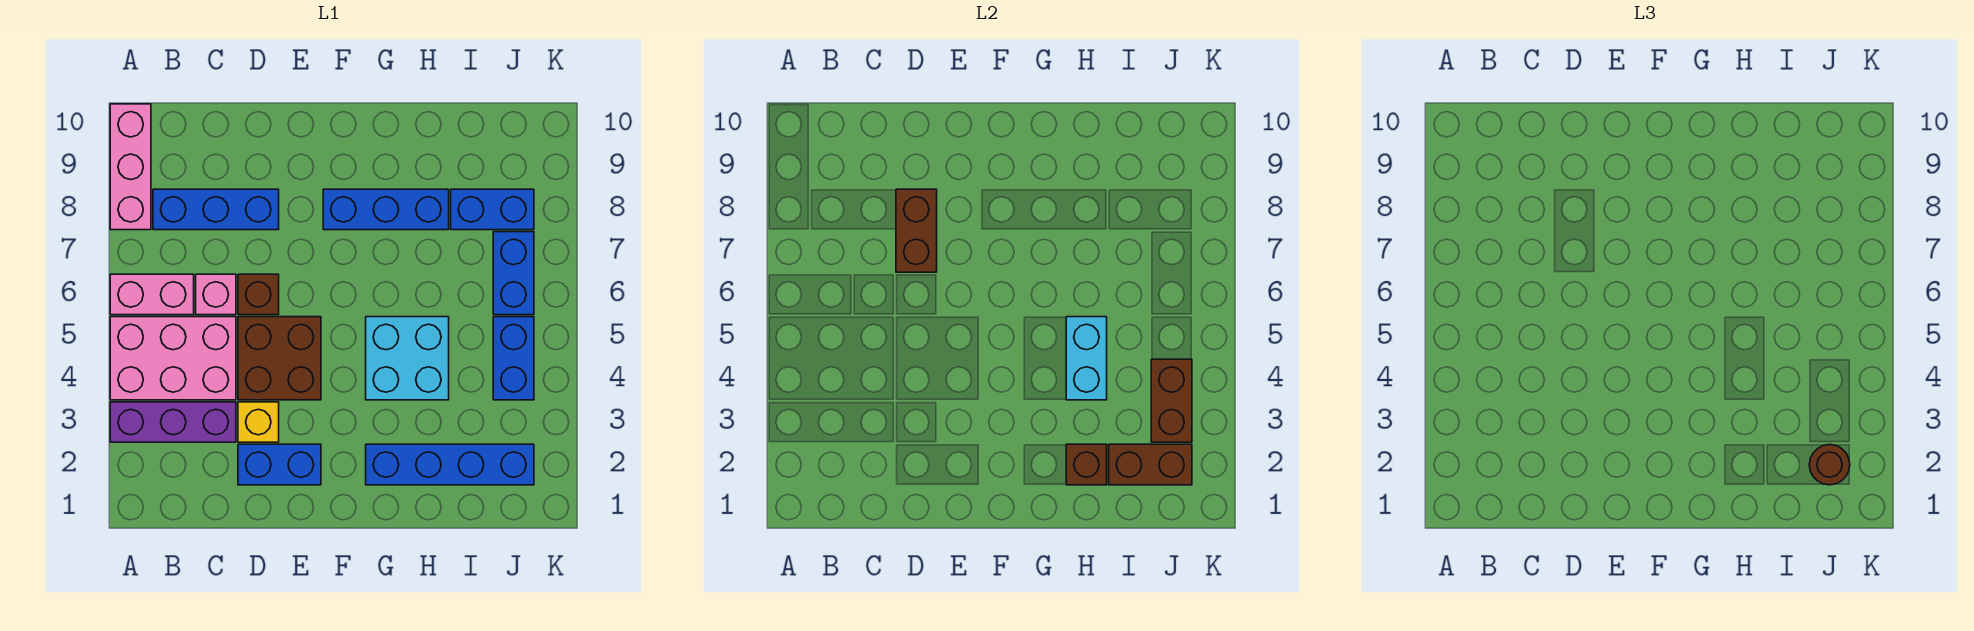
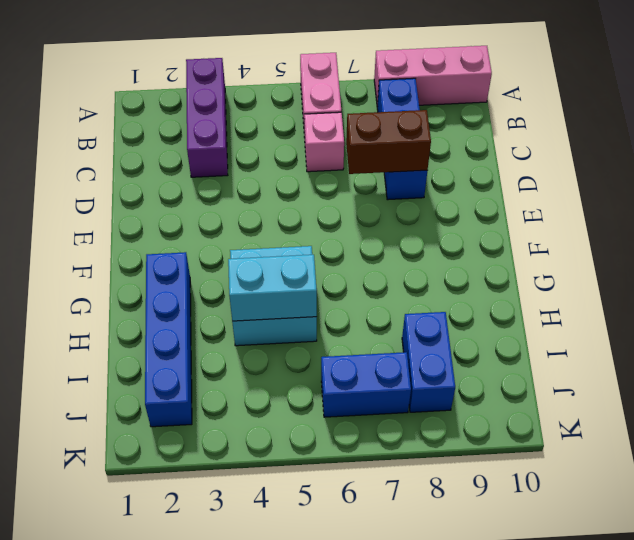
none -> pink brick A4:C5 level 1
none -> blue brick D2:E2 level 1
none -> yellow brick D3 level 1

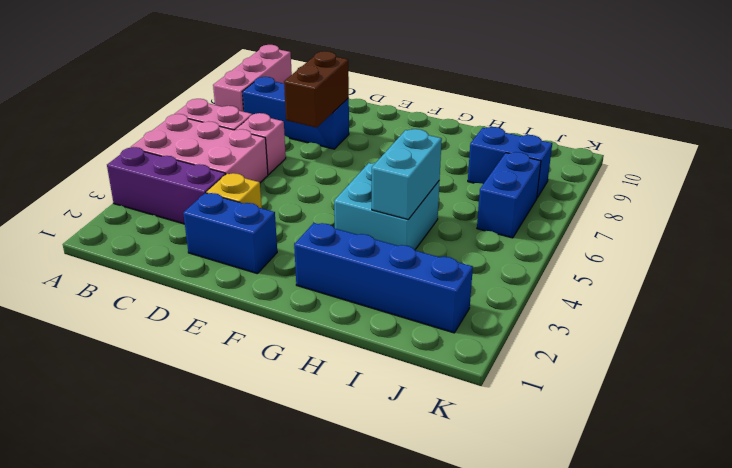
none -> brown brick D4:E5 level 1
none -> brown brick D6 level 1
none -> blue brick F8:H8 level 1

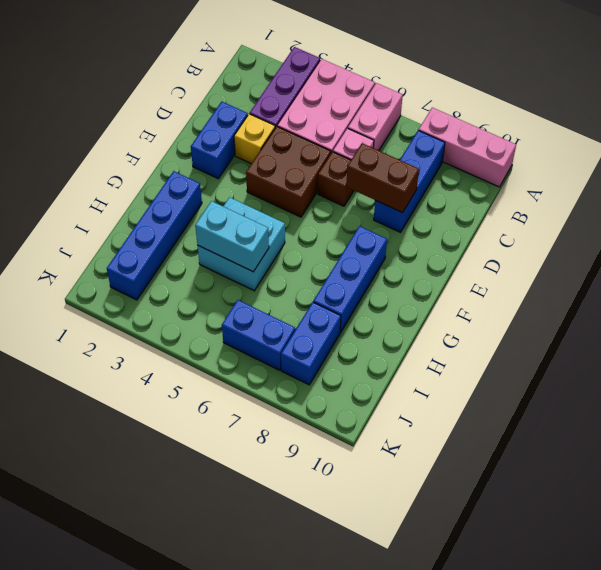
none -> blue brick J4:J5 level 1
none -> brown brick H2 level 2
none -> brown brick I2:J2 level 2

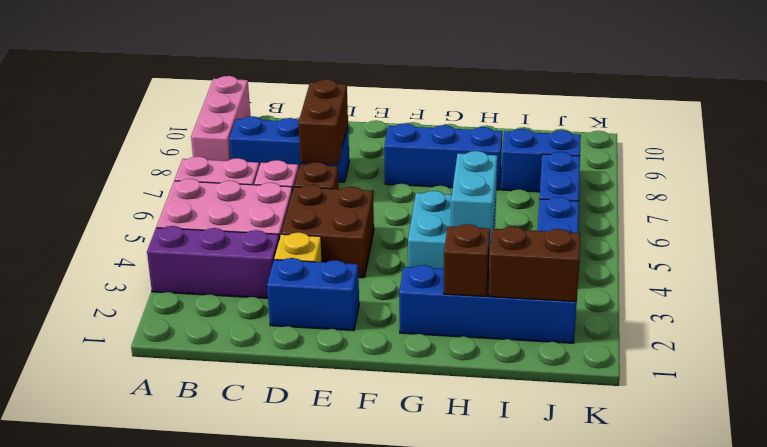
none -> brown brick J3:J4 level 2
none -> brown round brick J2 level 3

